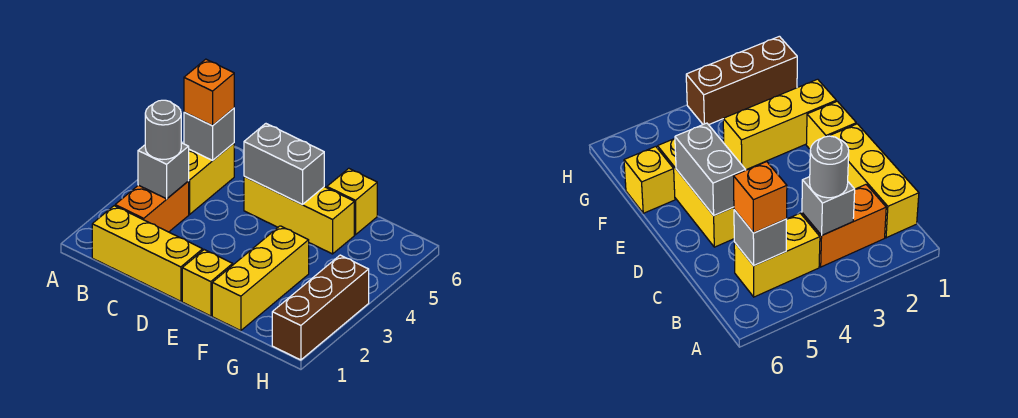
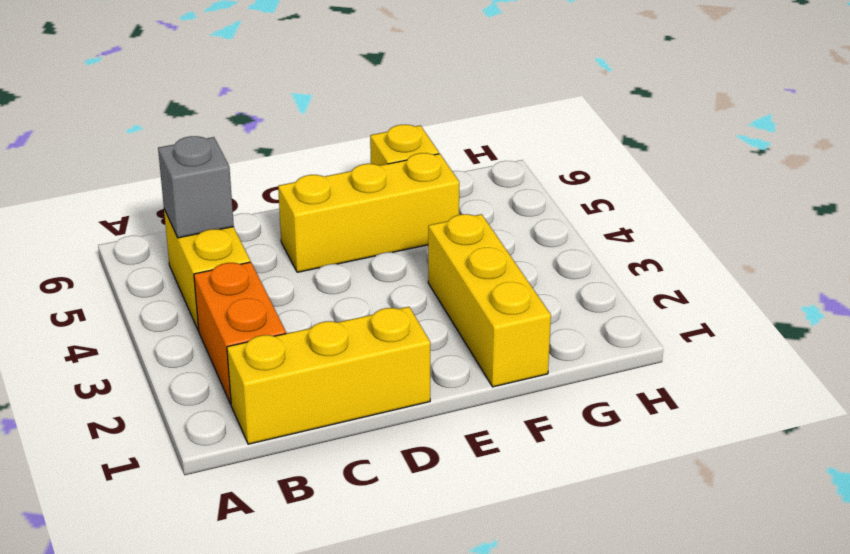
none -> yellow brick E1 level 1
none -> brown brick H1:H3 level 1
none -> grey brick B3 level 2

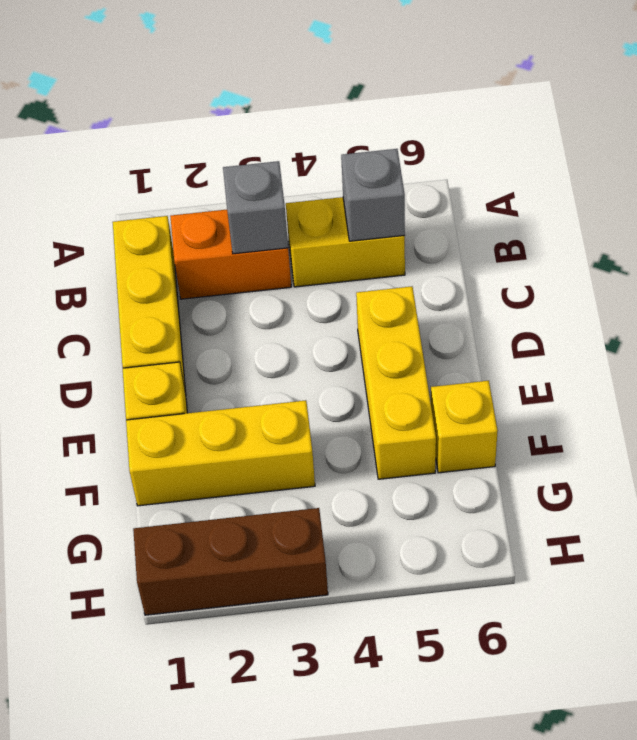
none -> grey brick D5:E5 level 2
none -> grey round brick B3 level 3
none -> orange brick B5 level 3

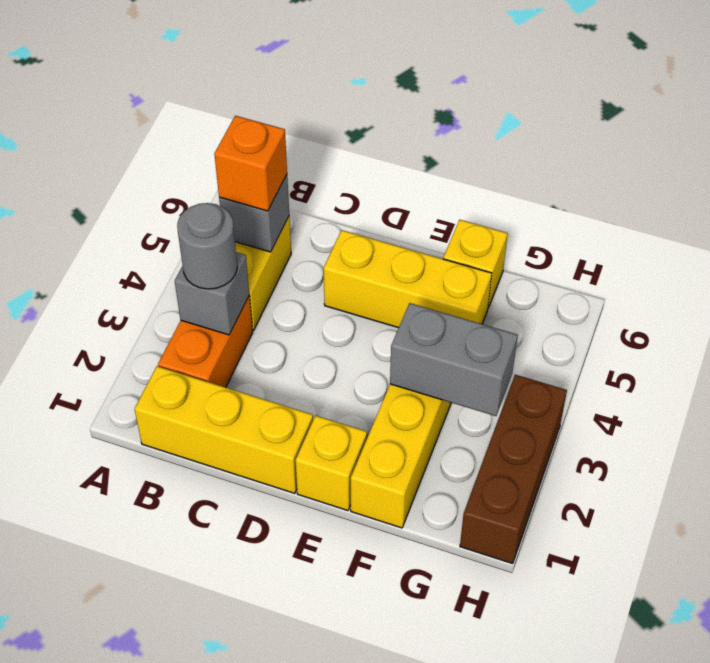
grey brick F3:G3 level 2 -> grey brick D5:E5 level 2

